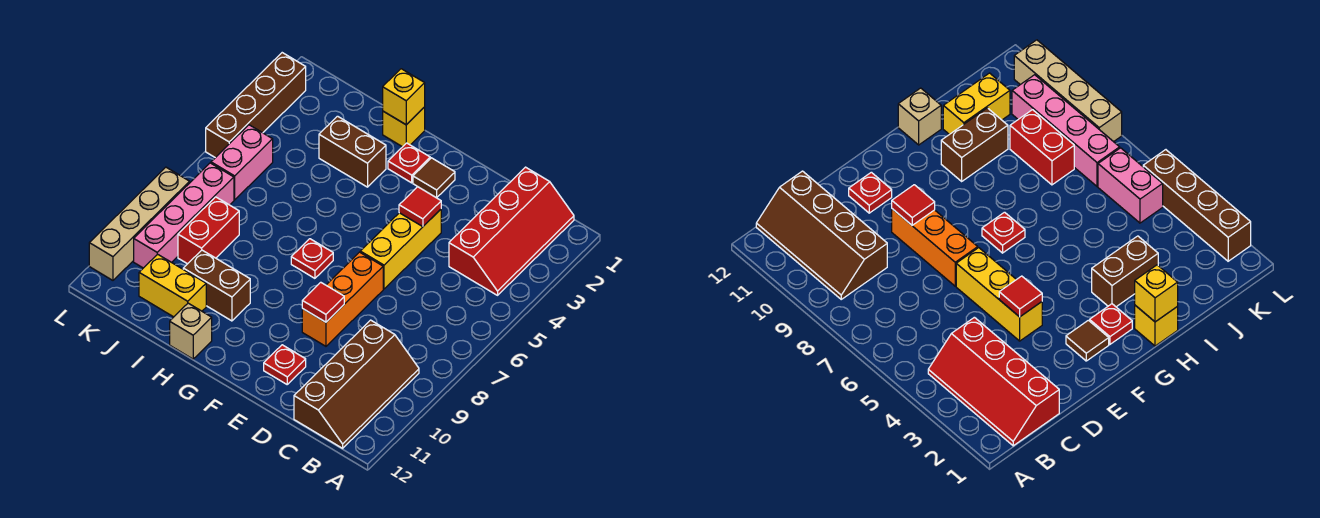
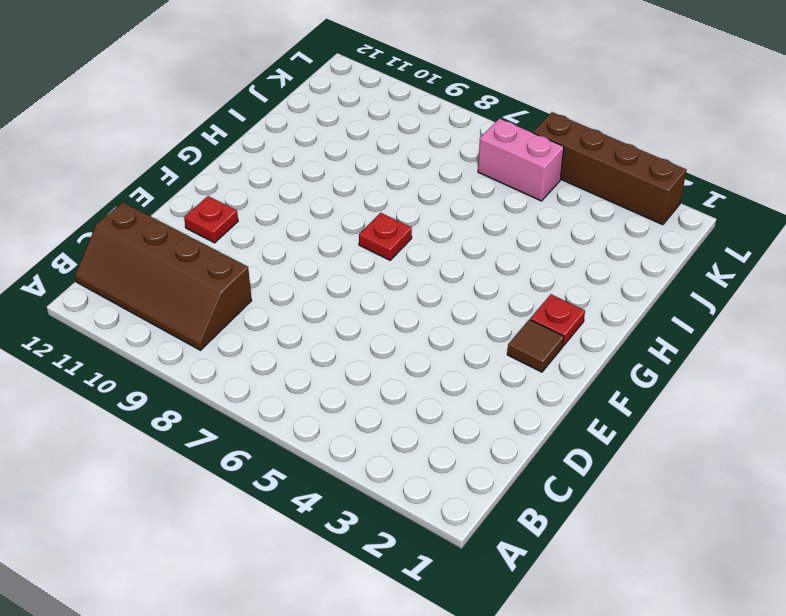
none -> red slope B1:C4 level 1 top C
none -> yellow brick E4:E6 level 1
none -> orange brick E7:E9 level 1

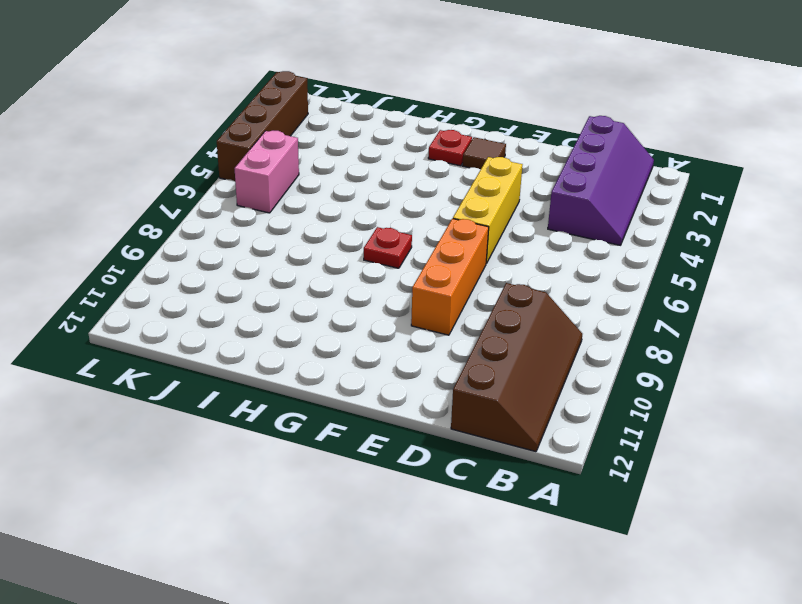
purple slope B1:C4 level 1 top C -> red slope B1:C4 level 1 top C
none -> red plate E11 level 1
none -> yellow brick H1 level 1
none -> brown brick H3:I3 level 1

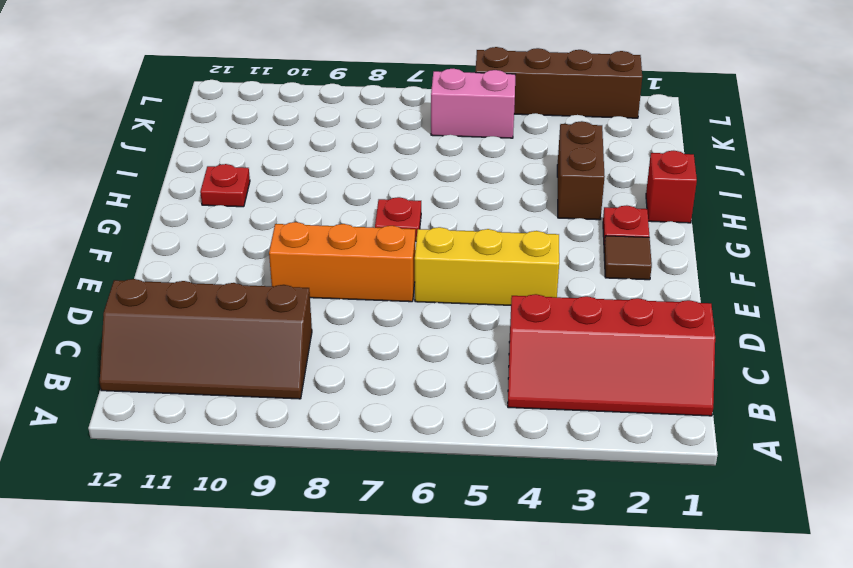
red brick H1 level 1 -> yellow brick H1 level 1
red plate H11 level 1 -> red plate E11 level 1
none -> brown brick H10:I10 level 1
none -> tan brick H12 level 1
none -> yellow brick I11:J11 level 1

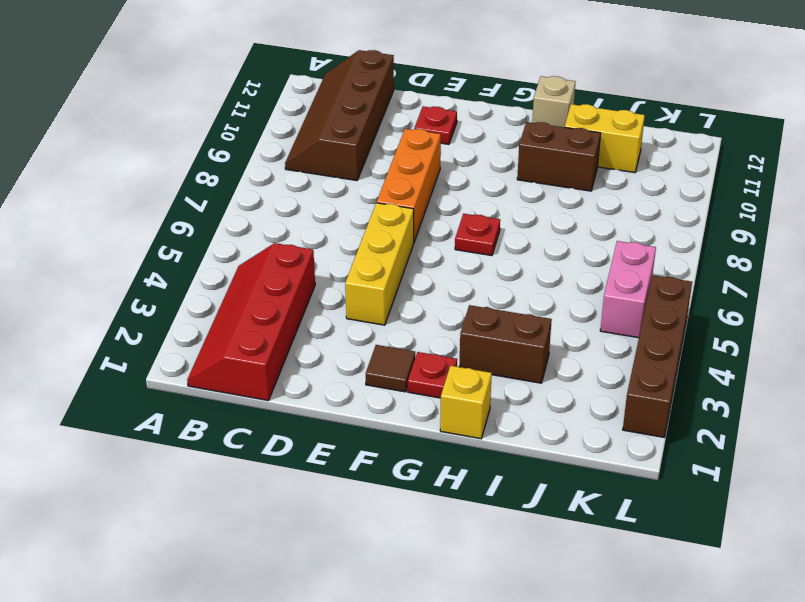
none -> red brick J8:J9 level 1
none -> pink brick K7:K10 level 1
none -> tan brick L8:L11 level 1

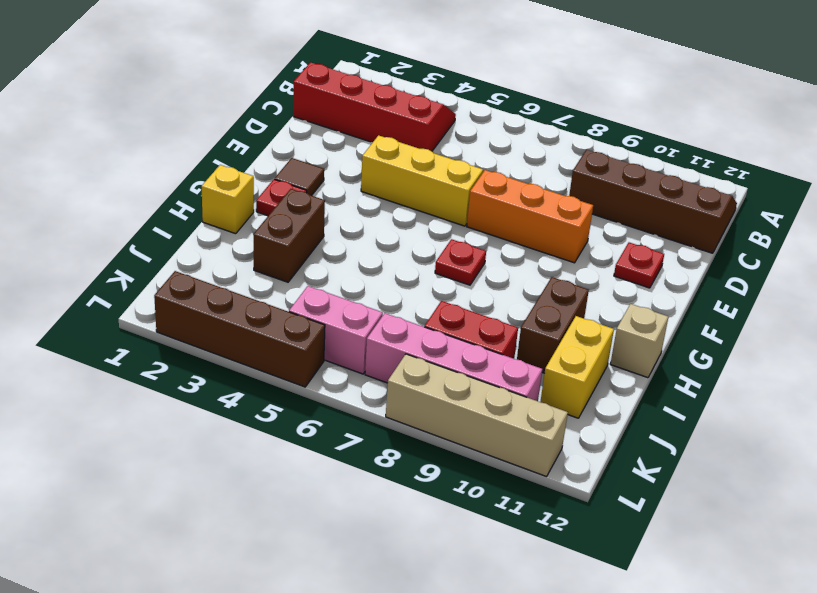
none -> red tile E4 level 2
none -> red tile E9 level 2
none -> yellow brick H1 level 2

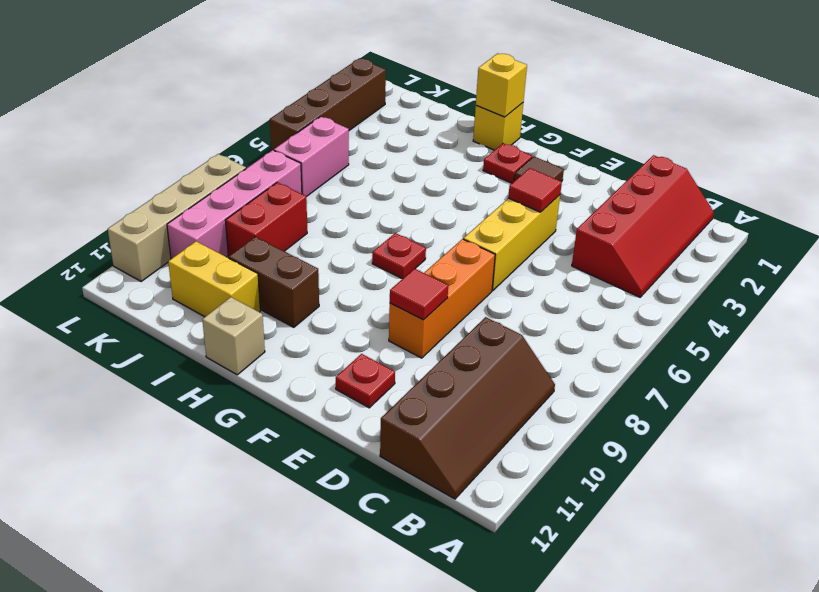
none -> brown brick H3:I3 level 1

